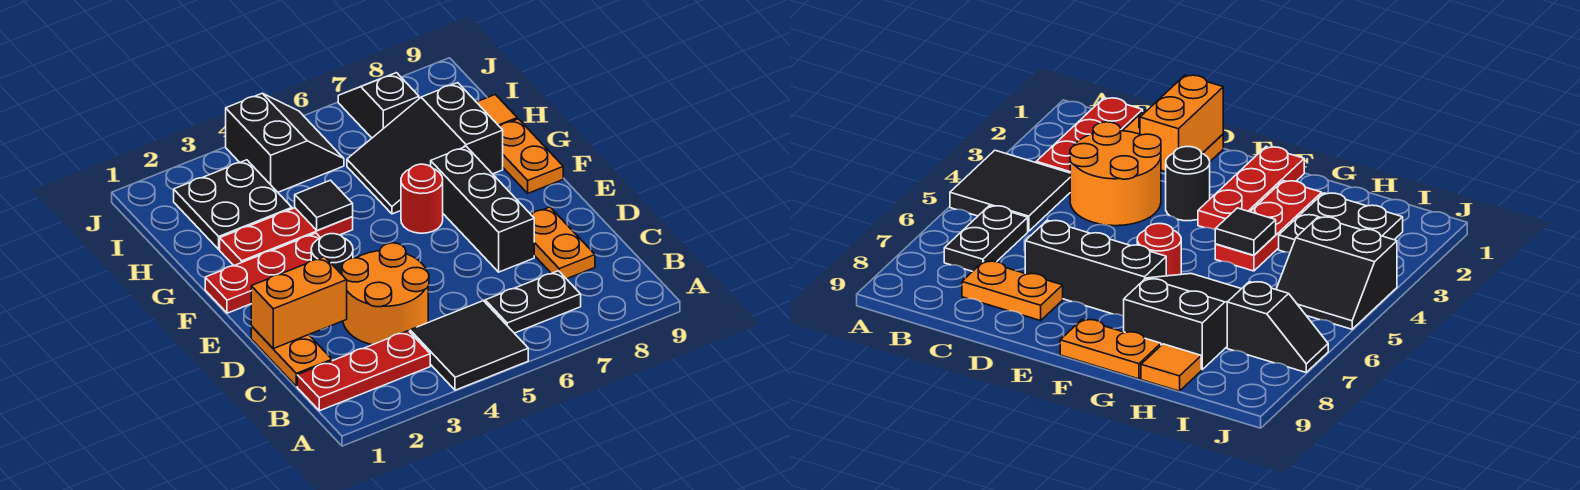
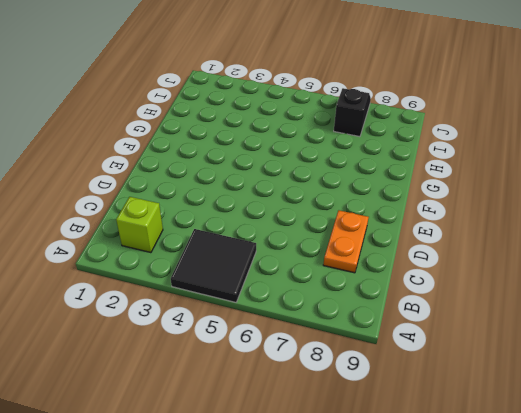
lime brick B2 level 1 -> red plate B1:B3 level 1
none -> black plate B6:B7 level 1
none -> orange plate C1:D1 level 1
none -> orange round brick C3:D4 level 1

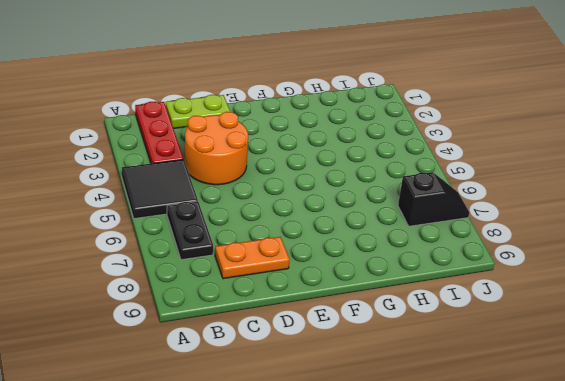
lime plate C1:D1 level 1 -> orange plate C1:D1 level 1
none -> black brick D7:F7 level 1
none -> black round brick E3 level 1
none -> red plate F1:F3 level 1

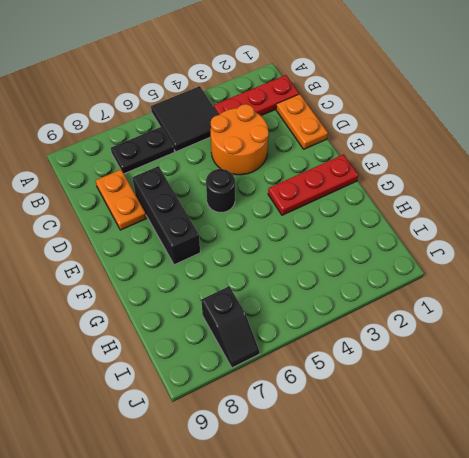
black round brick E5 level 1 -> black round brick E3 level 1
none -> red round brick F6 level 1
none -> orange plate F9:G9 level 1
none -> red plate G2:G4 level 1

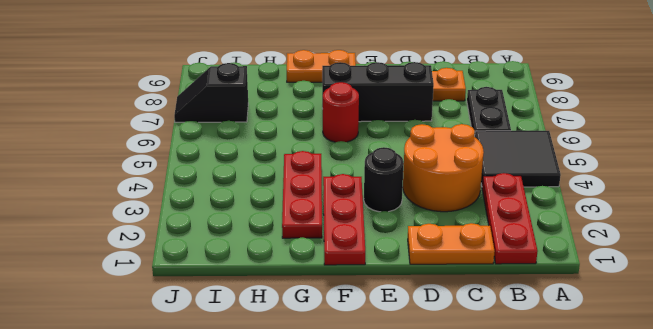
none -> black slope G6:H8 level 1 top 8
none -> black plate H2:I3 level 1
none -> orange tile H9 level 1

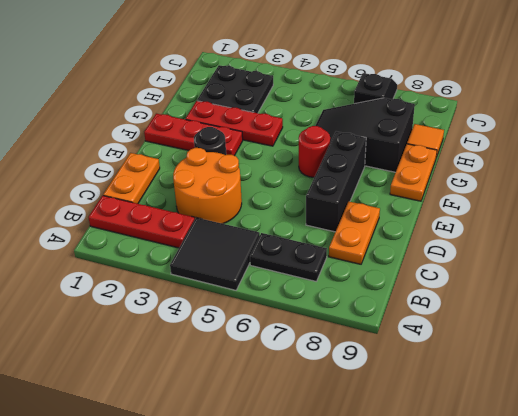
none -> black slope I4:J5 level 1 top 4
none -> orange brick D1:D2 level 2
none -> black tile G4 level 2

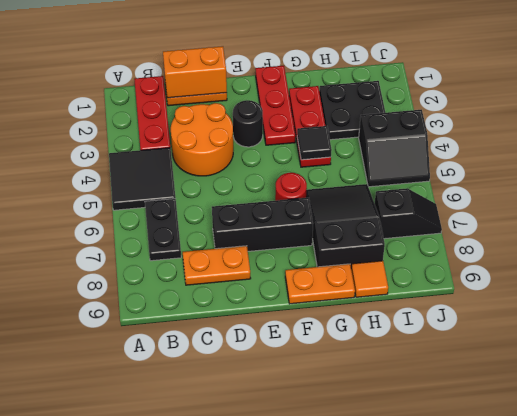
orange brick C1:D1 level 2 -> orange brick D1:D2 level 2

